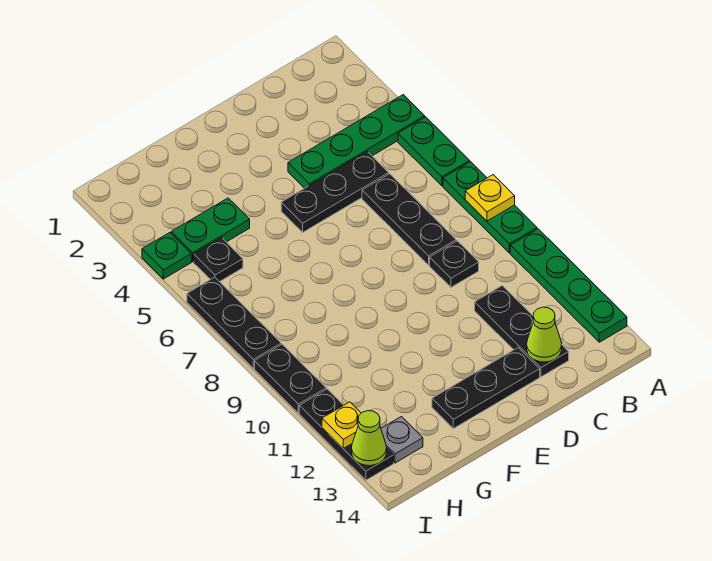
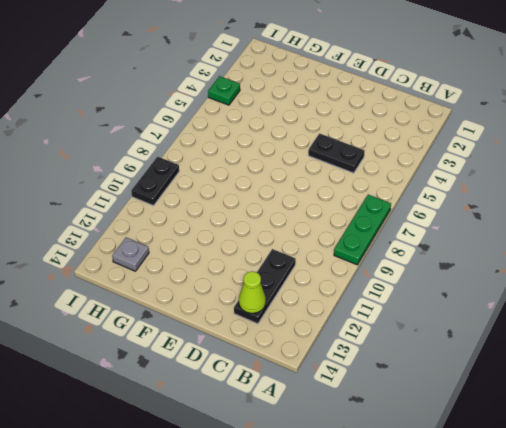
black plate C5:D5 level 1 -> black plate C5:E5 level 1
none -> green plate A4:D4 level 1
none -> green plate A5:A6 level 1
none -> green plate A10:A13 level 1

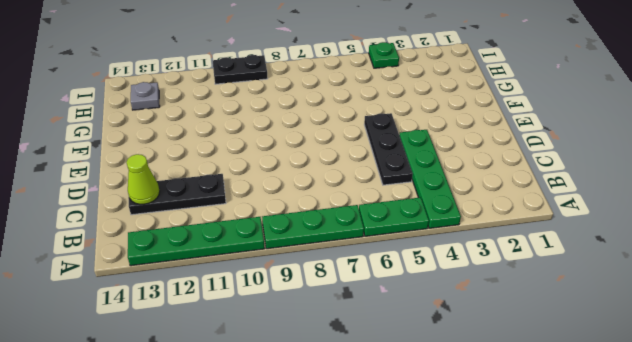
none -> black plate C6:C8 level 1
none -> black plate C9 level 1
none -> black plate D13:F13 level 1

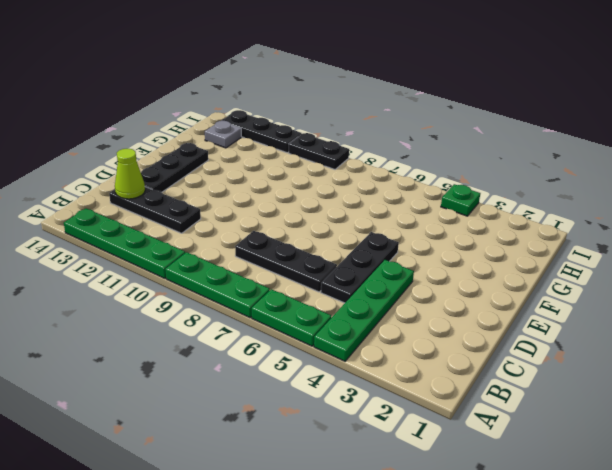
none -> black plate C9 level 1
none -> green plate G4:H4 level 1
none -> black plate H5 level 1

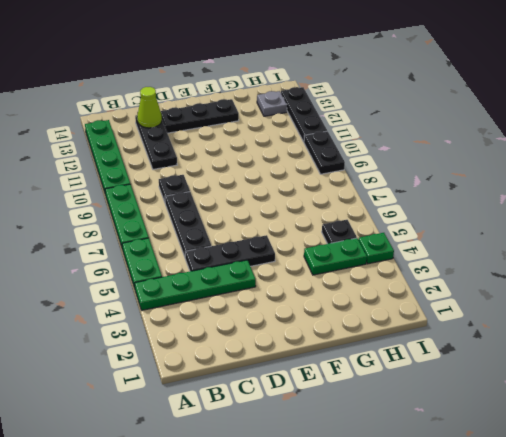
none -> black plate I6:I8 level 1
none -> yellow plate A8 level 2
none -> yellow plate I12 level 2

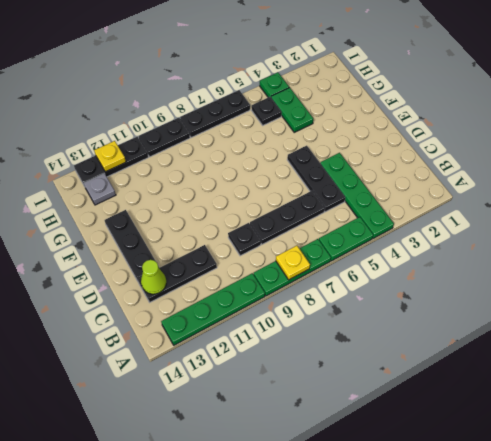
none -> lime cone I13 level 2

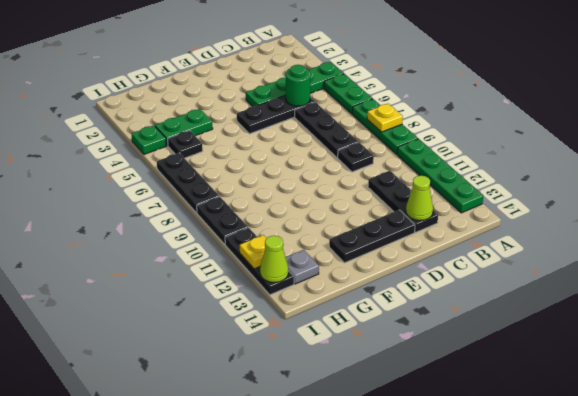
green round brick C5 level 2 -> none

